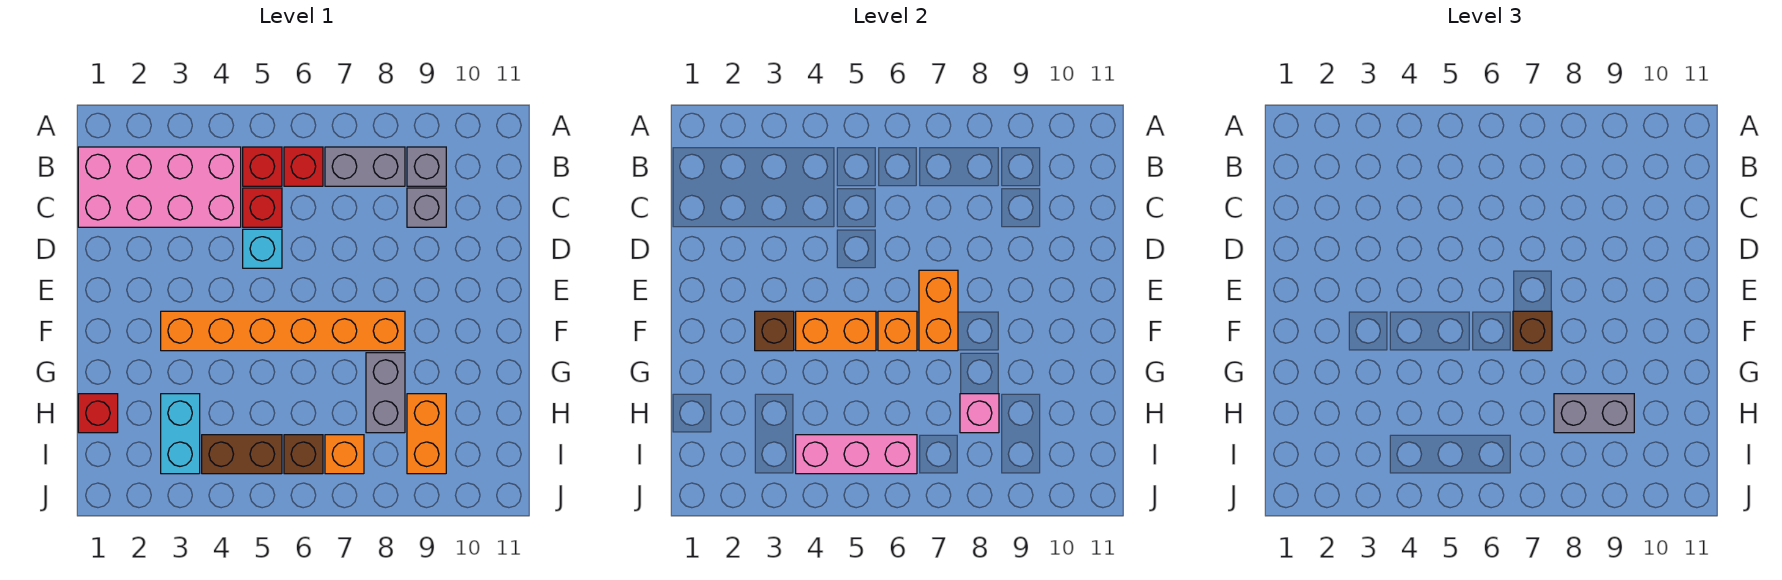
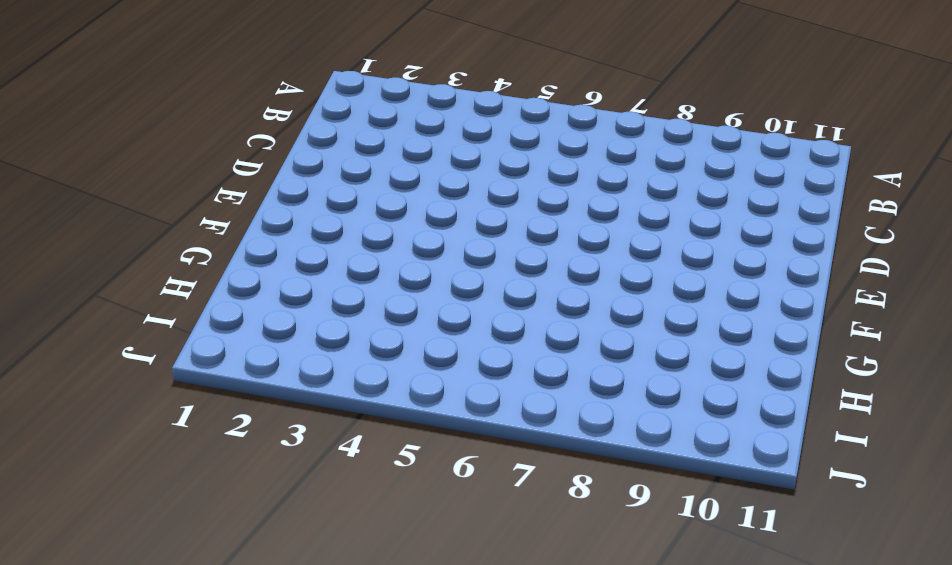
none -> pink brick B1:C4 level 1
none -> red brick B5 level 1
none -> red brick B6 level 1

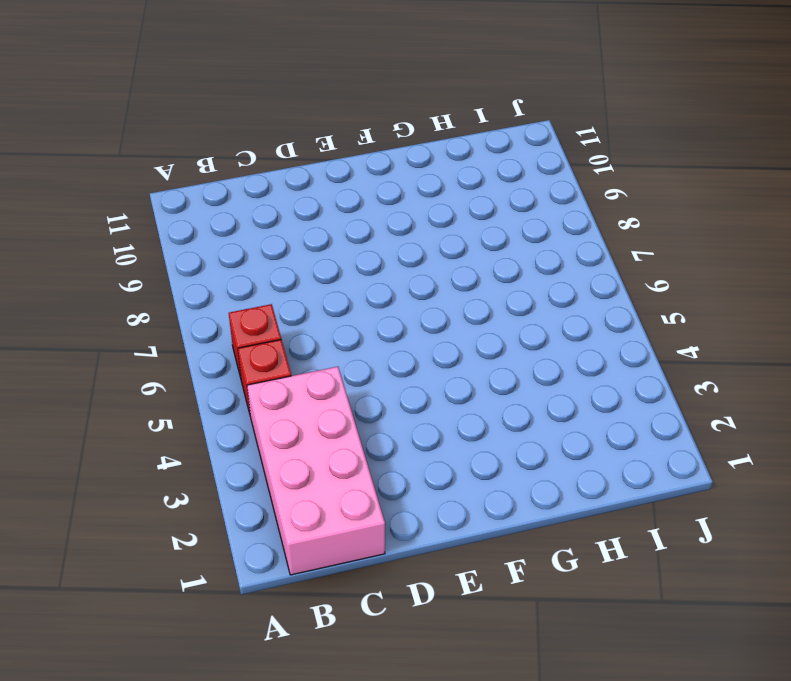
none -> grey brick B7:B8 level 1
none -> grey brick B9 level 1
none -> red brick C5 level 1

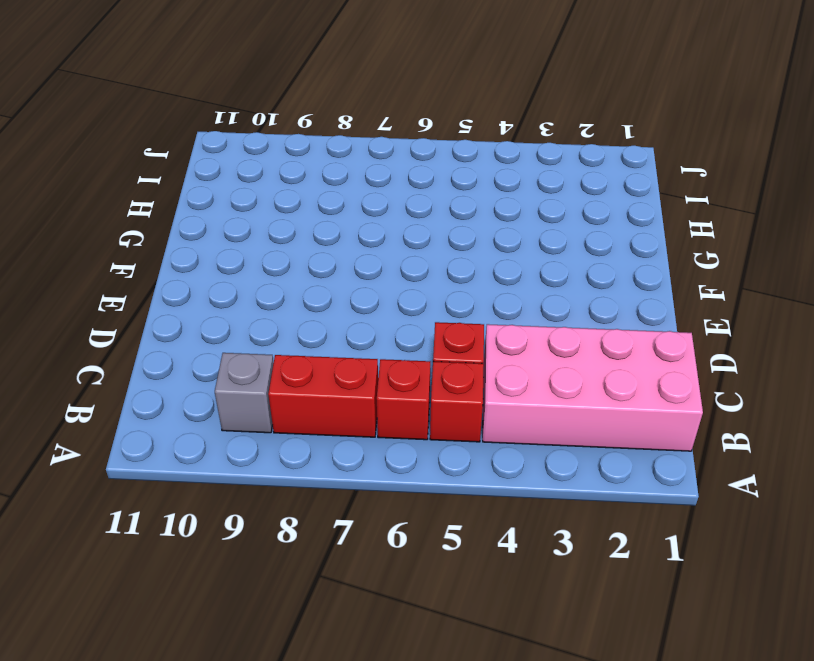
red brick B7:B8 level 1 -> grey brick B7:B8 level 1
none -> grey brick C9 level 1
none -> cyan brick D5 level 1
none -> orange brick F3:F8 level 1

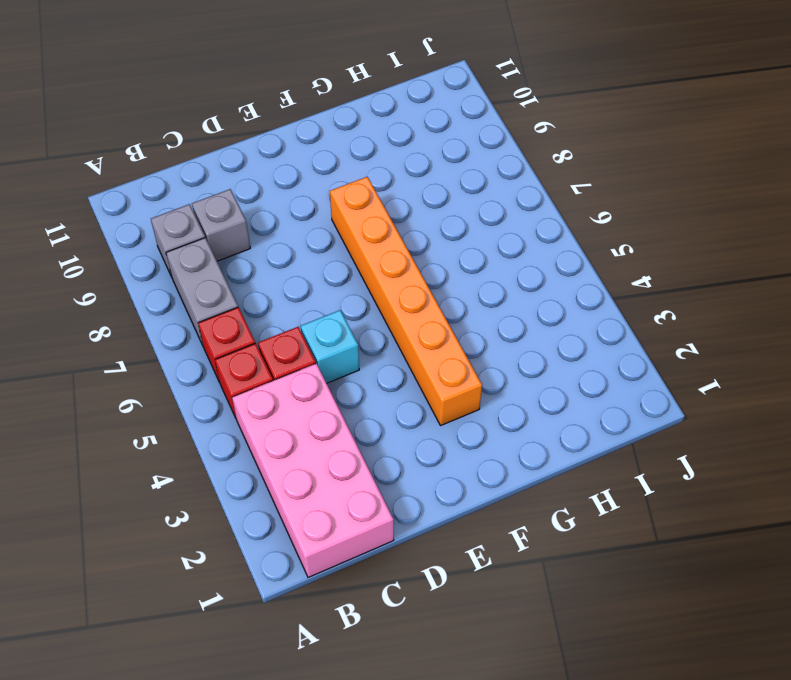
none -> grey brick G8:H8 level 1
none -> red brick H1 level 1
none -> cyan brick H3:I3 level 1

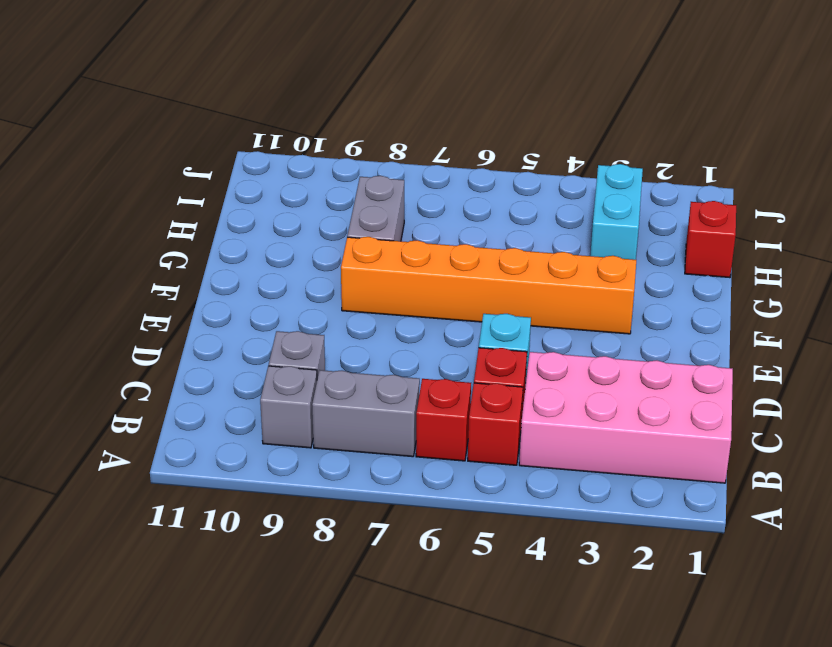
none -> orange brick H9:I9 level 1
none -> brown brick I4:I5 level 1
none -> brown brick I6 level 1

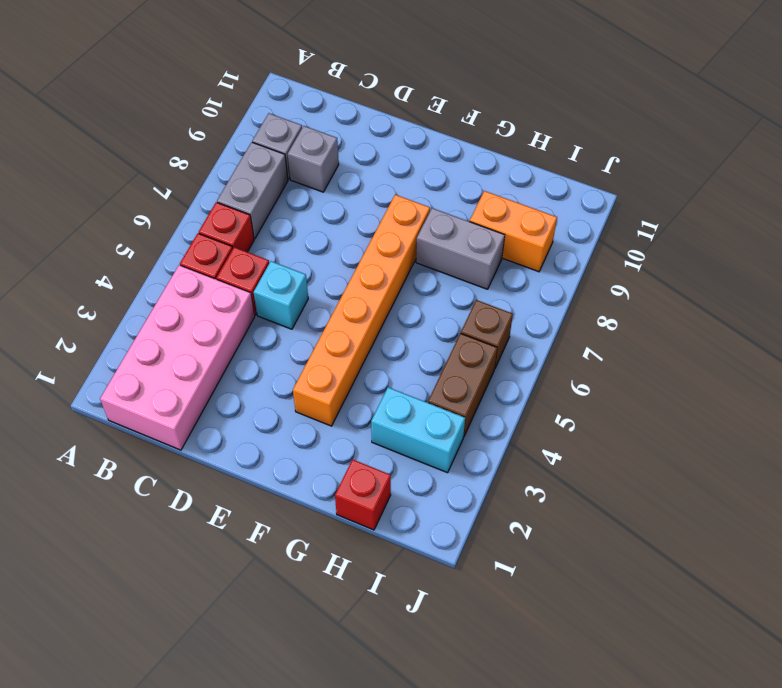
none -> orange brick I7 level 1
none -> orange brick E7:F7 level 2
none -> brown brick F3 level 2

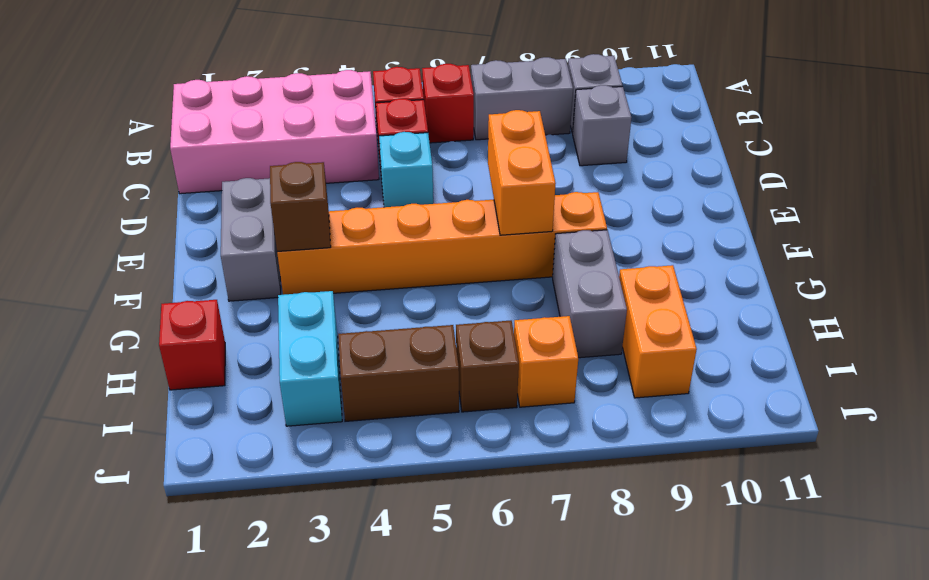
grey brick E2:F2 level 1 -> grey brick H8:H9 level 3
none -> orange brick F4:F5 level 2
none -> orange brick F6 level 2
none -> pink brick H8 level 2

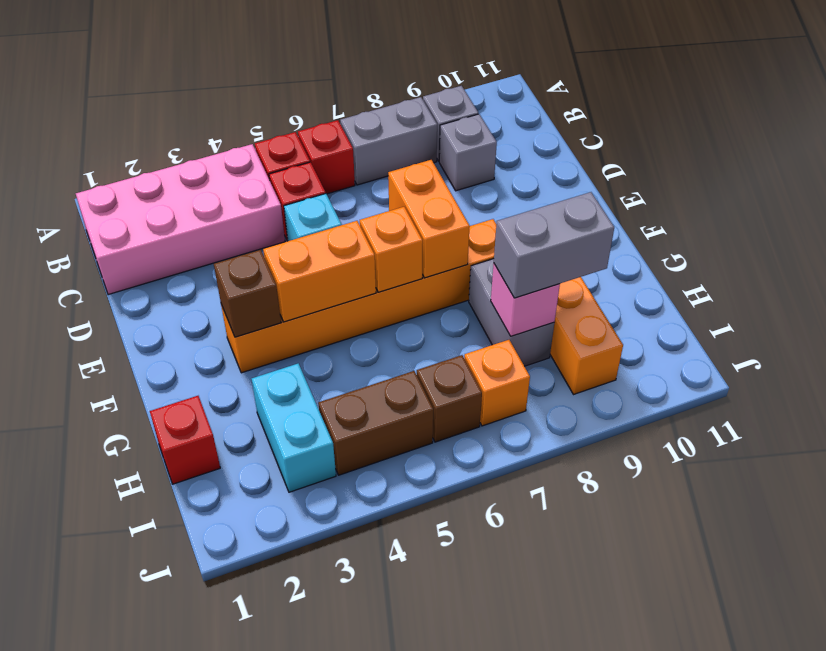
none -> pink brick I4:I6 level 2
none -> brown brick F7 level 3

